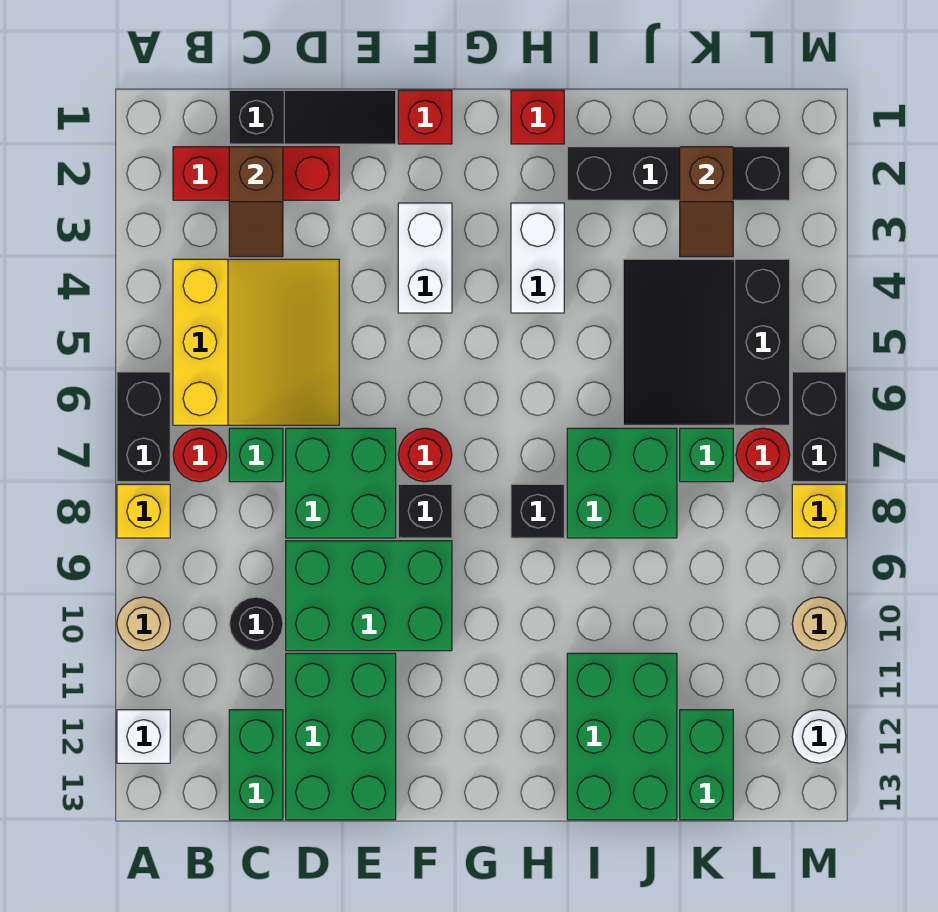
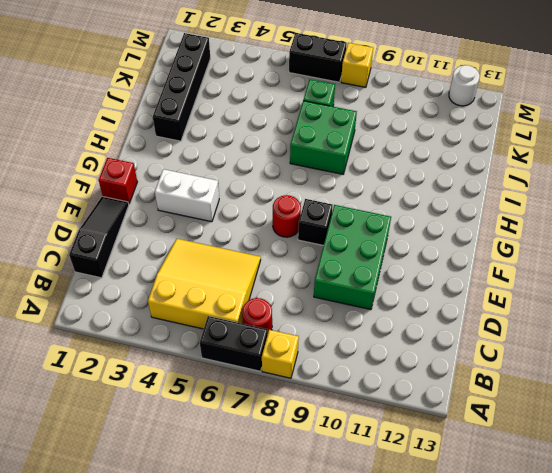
none -> tan round brick A10 level 1
none -> white brick A12 level 1
none -> red brick B2:D2 level 1
none -> green brick C7 level 1

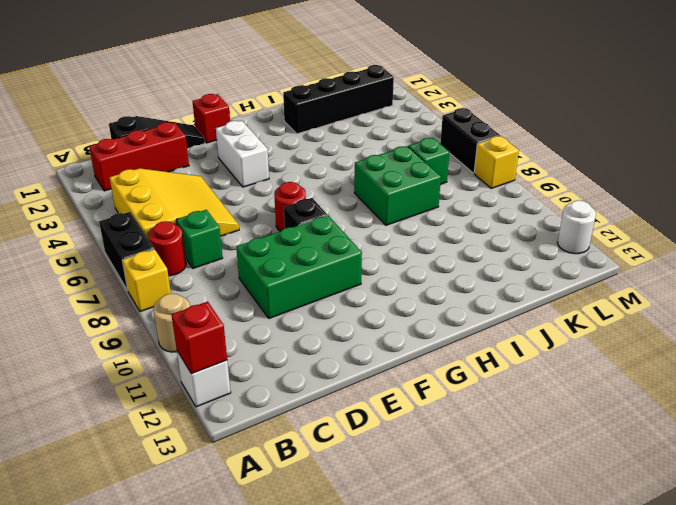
red brick A12 level 2 -> red brick H1 level 1
none -> black round brick C10 level 1
none -> green brick C12:C13 level 1
none -> green brick D7:E8 level 1
none -> green brick D11:E13 level 1

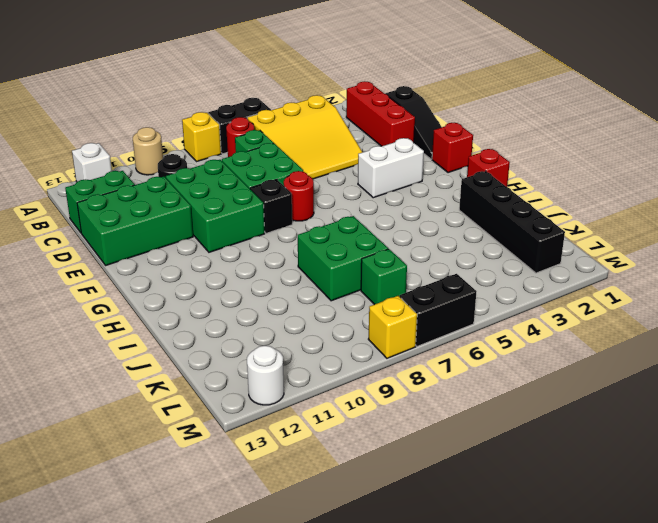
none -> white brick H3:H4 level 1
none -> black brick H8 level 1
none -> green brick I11:J13 level 1
none -> black slope J4:L6 level 1 top L

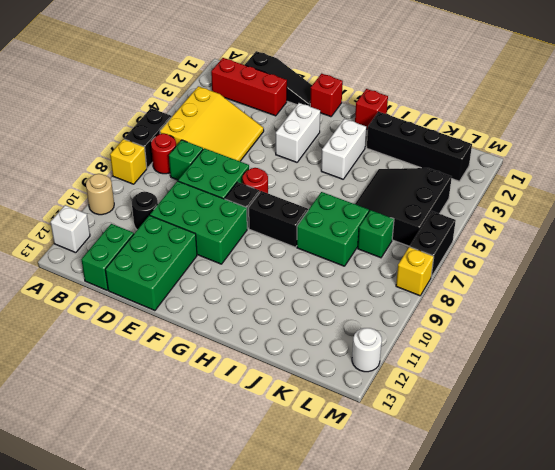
black brick G8:H8 level 1 -> black brick H8 level 1
none -> green brick I11:J13 level 1
none -> green brick K12:K13 level 1
none -> red round brick L7 level 1
none -> tan round brick M10 level 1

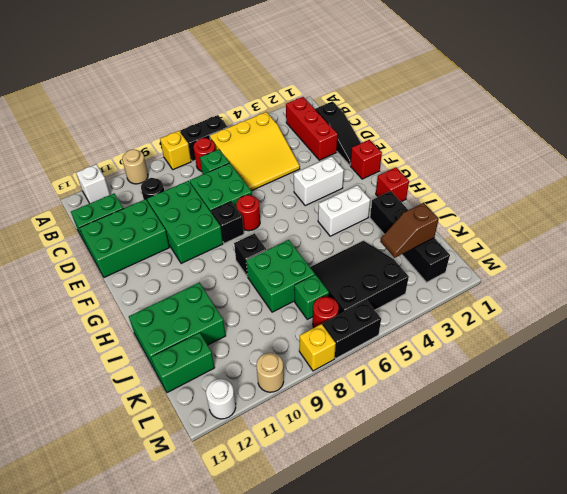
none -> brown slope C2:C3 level 2 top 2

